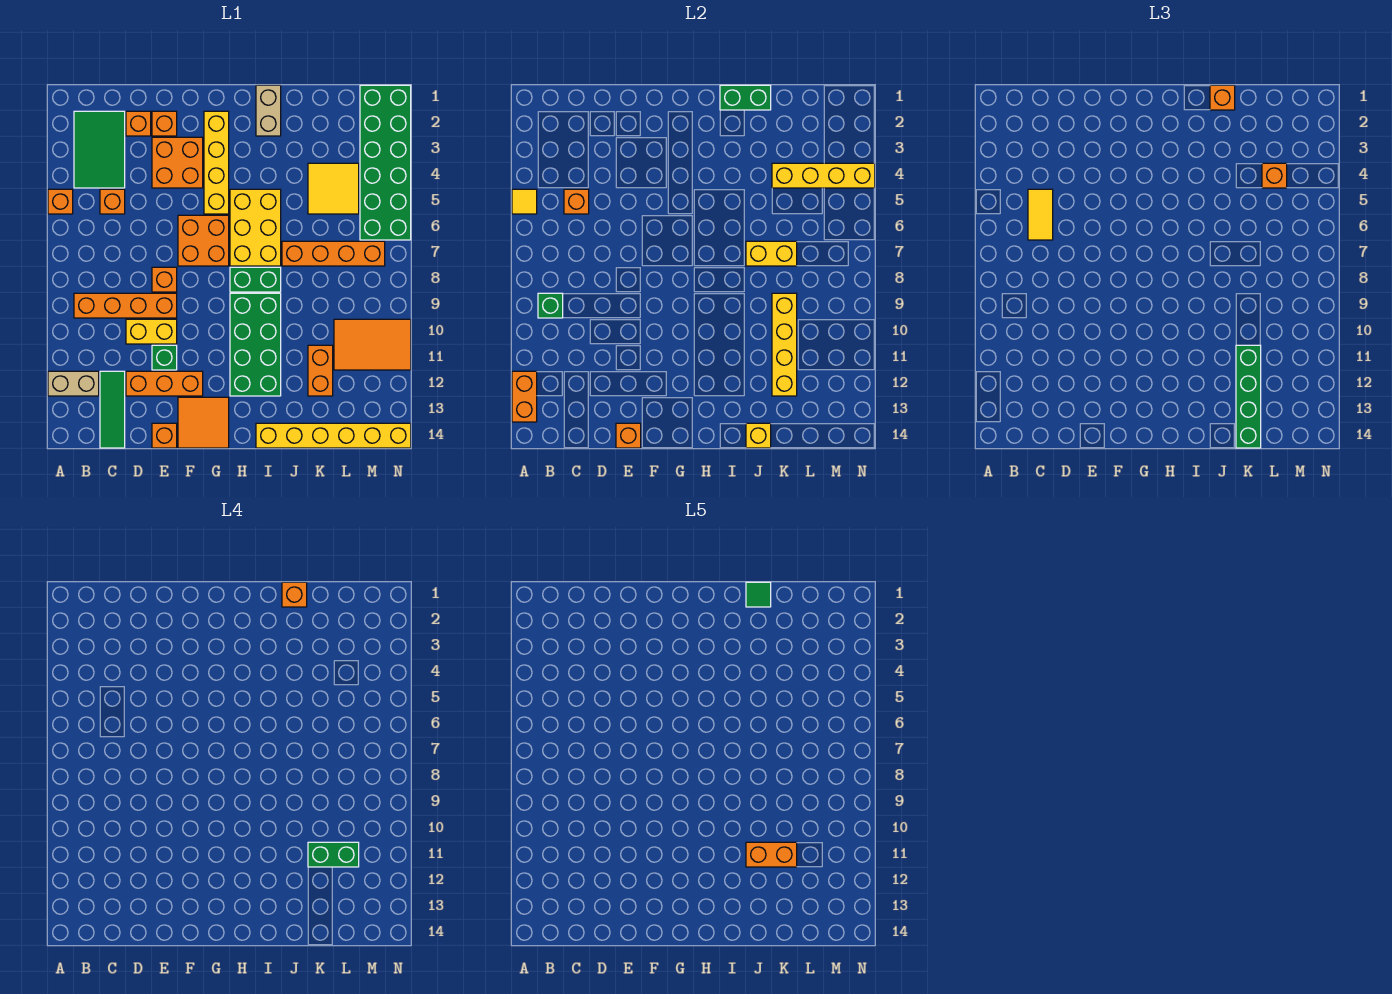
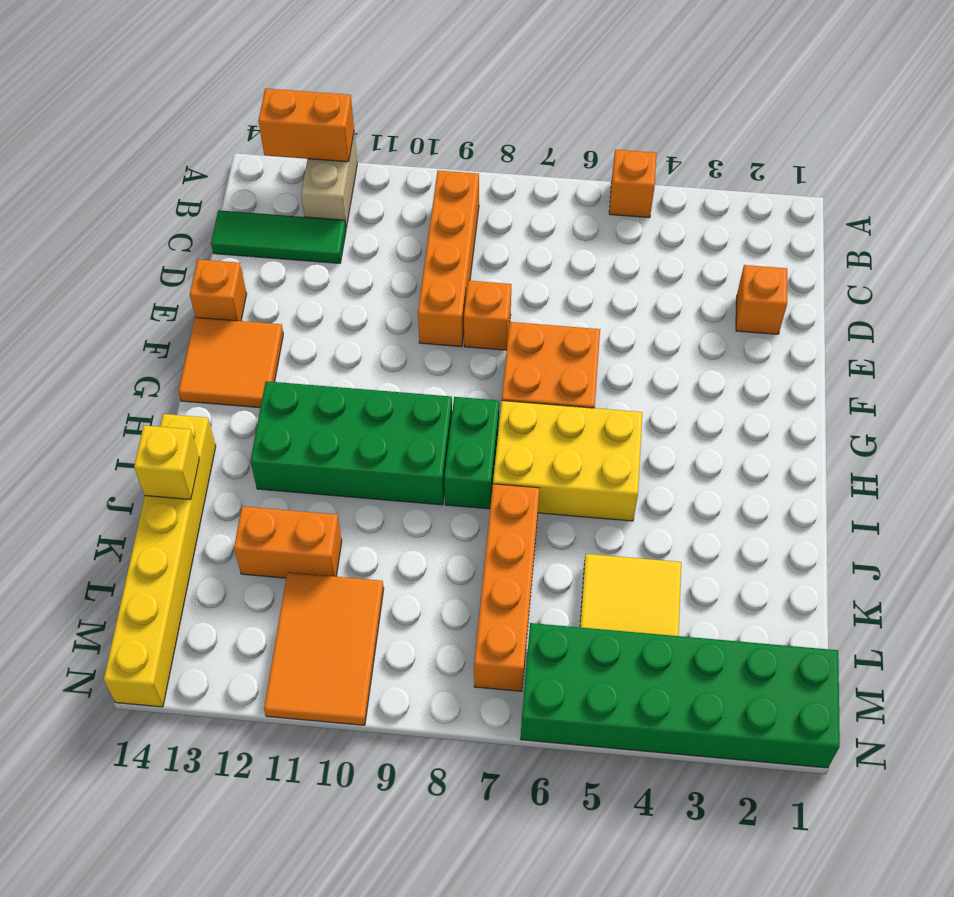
none -> green tile B2:C4 level 1
none -> orange brick C5 level 1
none -> yellow brick D10:E10 level 1
none -> orange brick D12:F12 level 1

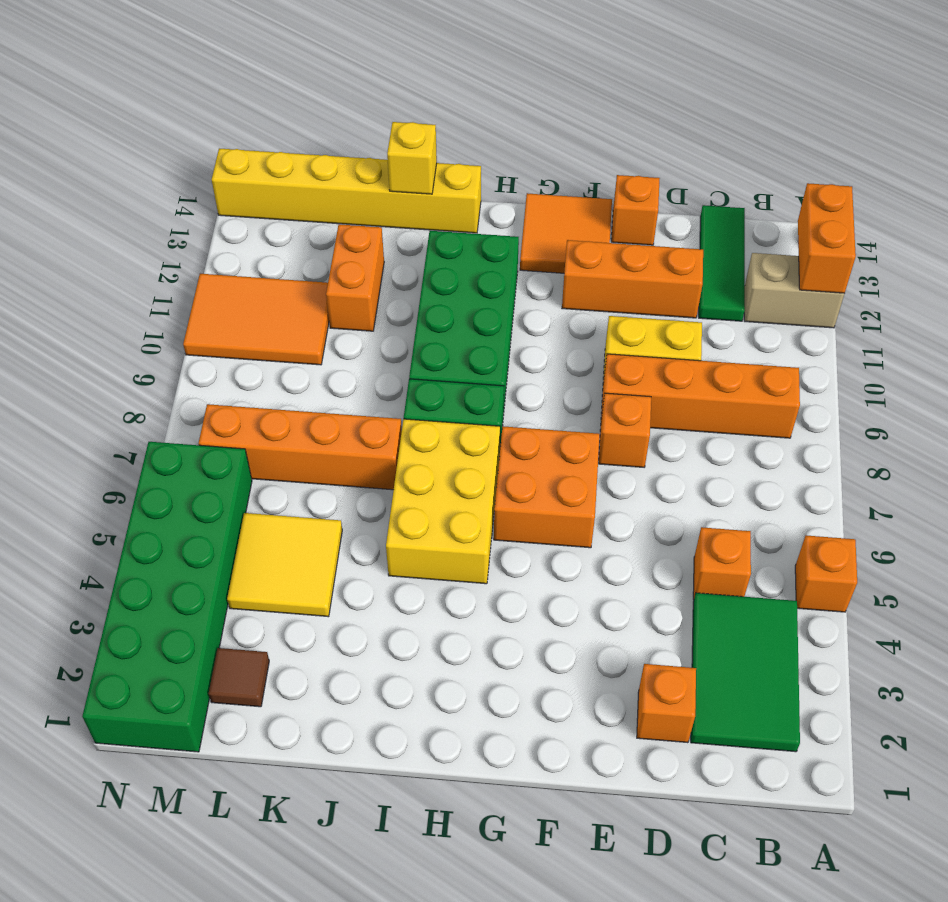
brown tile L2 level 1 -> none
none -> orange brick E2 level 1
none -> orange brick E3:F4 level 1
none -> green brick E11 level 1
none -> yellow brick G2:G5 level 1

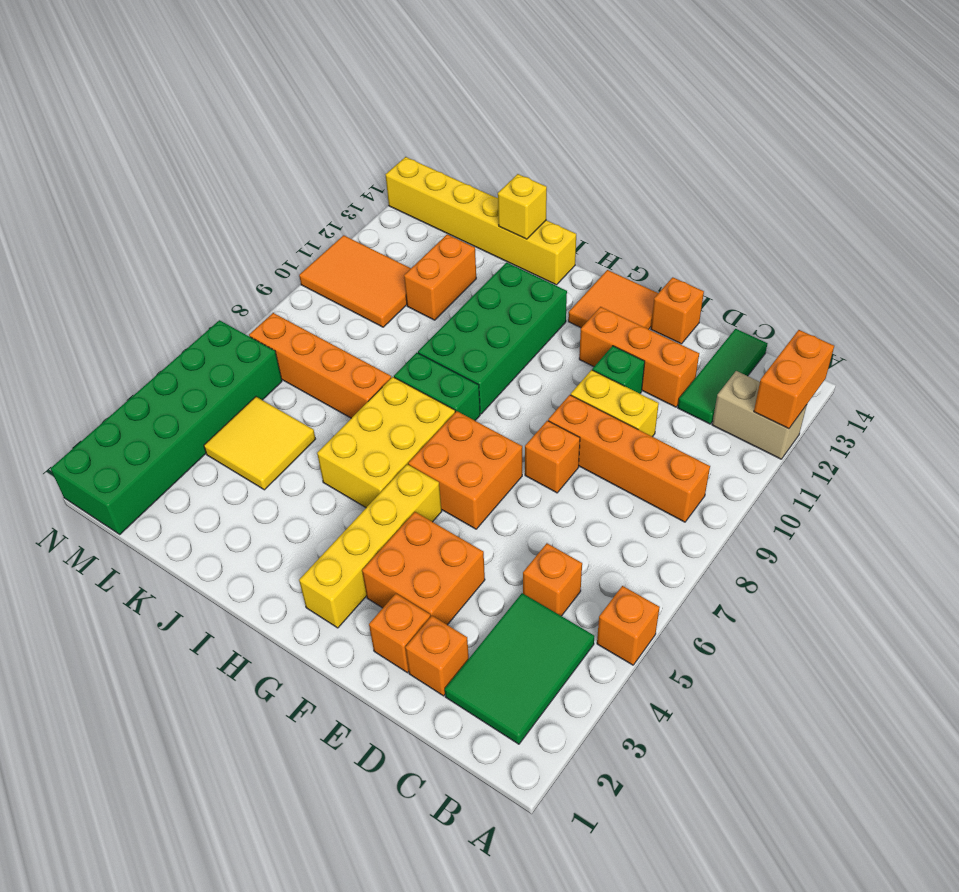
none -> tan brick I1:I2 level 1
none -> yellow tile A5 level 2
none -> green brick B9 level 2
none -> orange brick C5 level 2

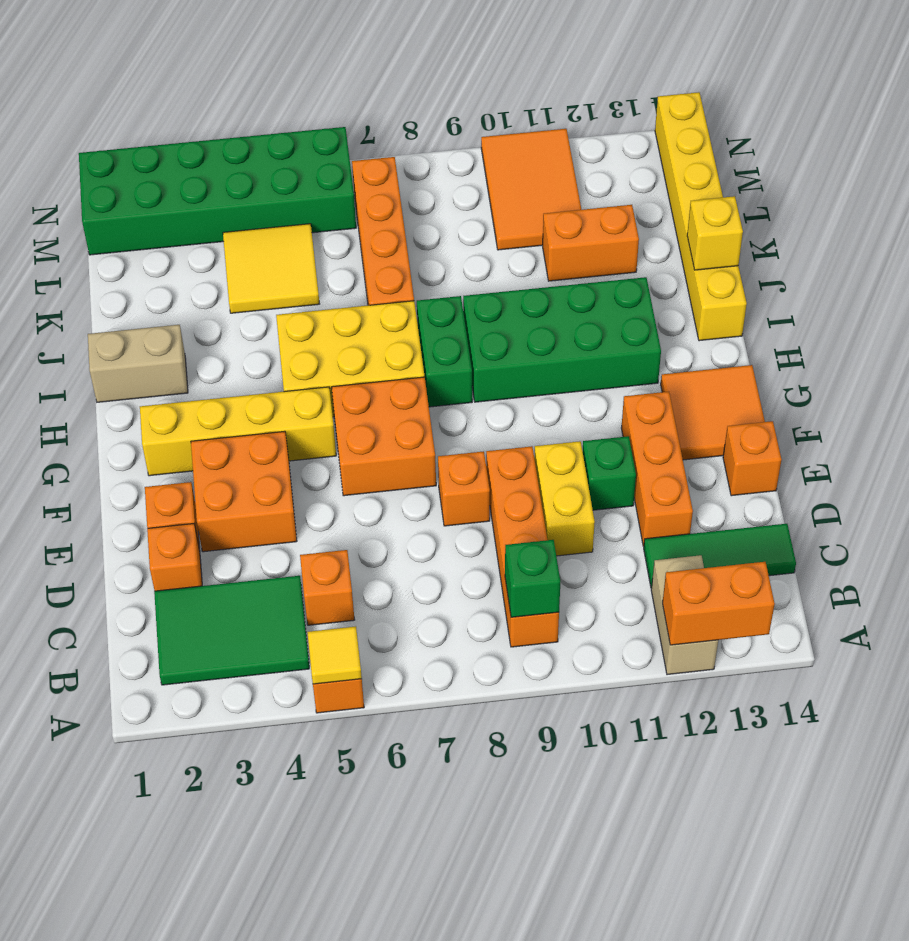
none -> orange brick C5 level 2
none -> orange brick E14 level 2
none -> green brick I1:J1 level 2
none -> yellow brick J7:K7 level 2

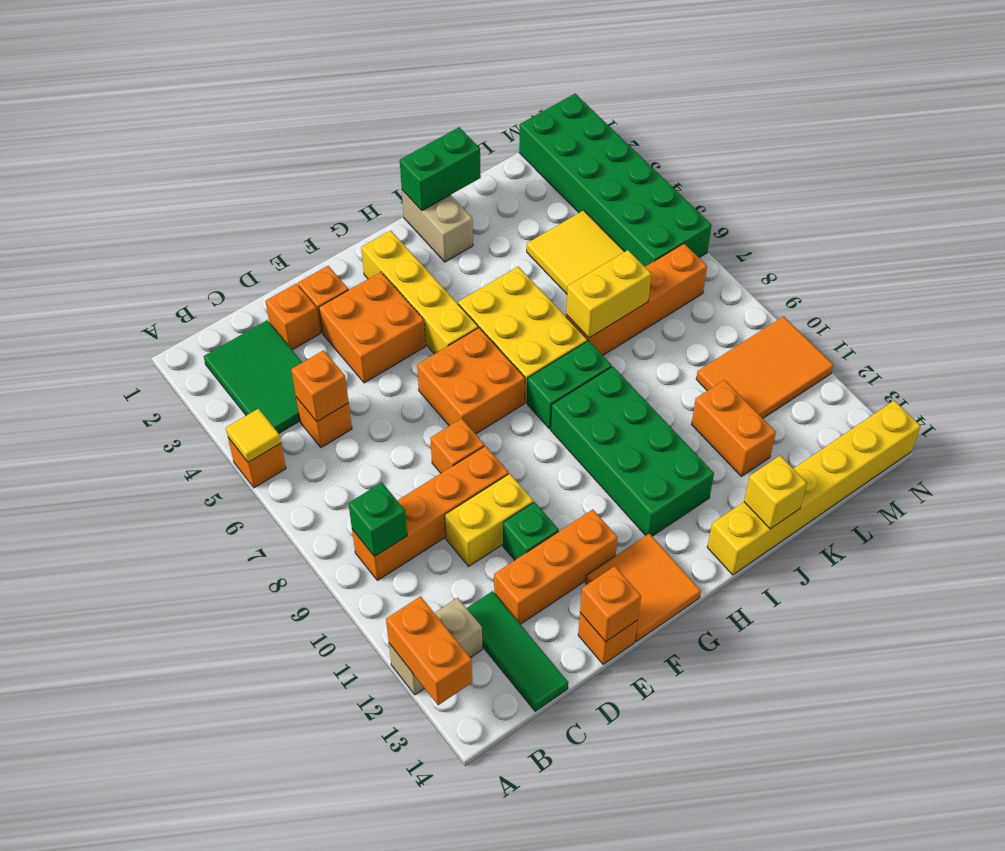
none -> yellow brick K4:N4 level 2
none -> yellow brick K9:K12 level 2
none -> yellow tile C5:C6 level 3
none -> orange brick J1 level 3

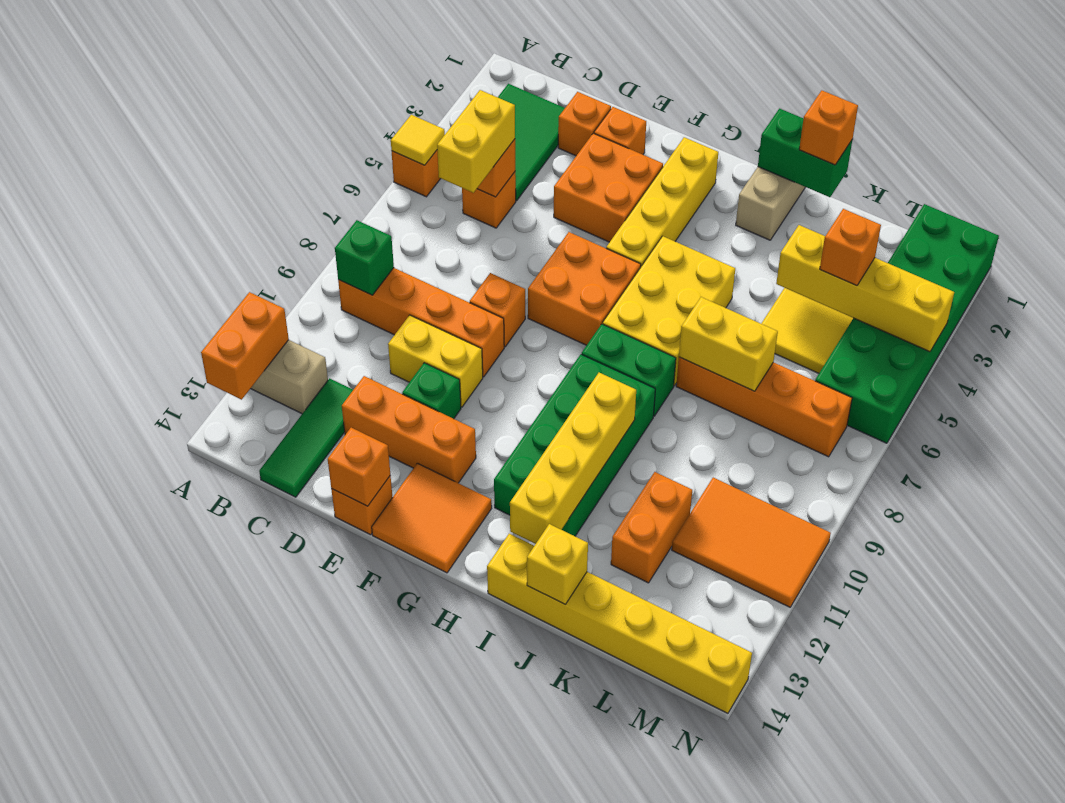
yellow brick C5:C6 level 3 -> yellow tile C5:C6 level 3
yellow brick I10:I13 level 2 -> yellow brick K9:K12 level 2
none -> green brick K11:K14 level 3
none -> orange brick J1 level 4
none -> green brick K11:L11 level 4
none -> green tile J1 level 5

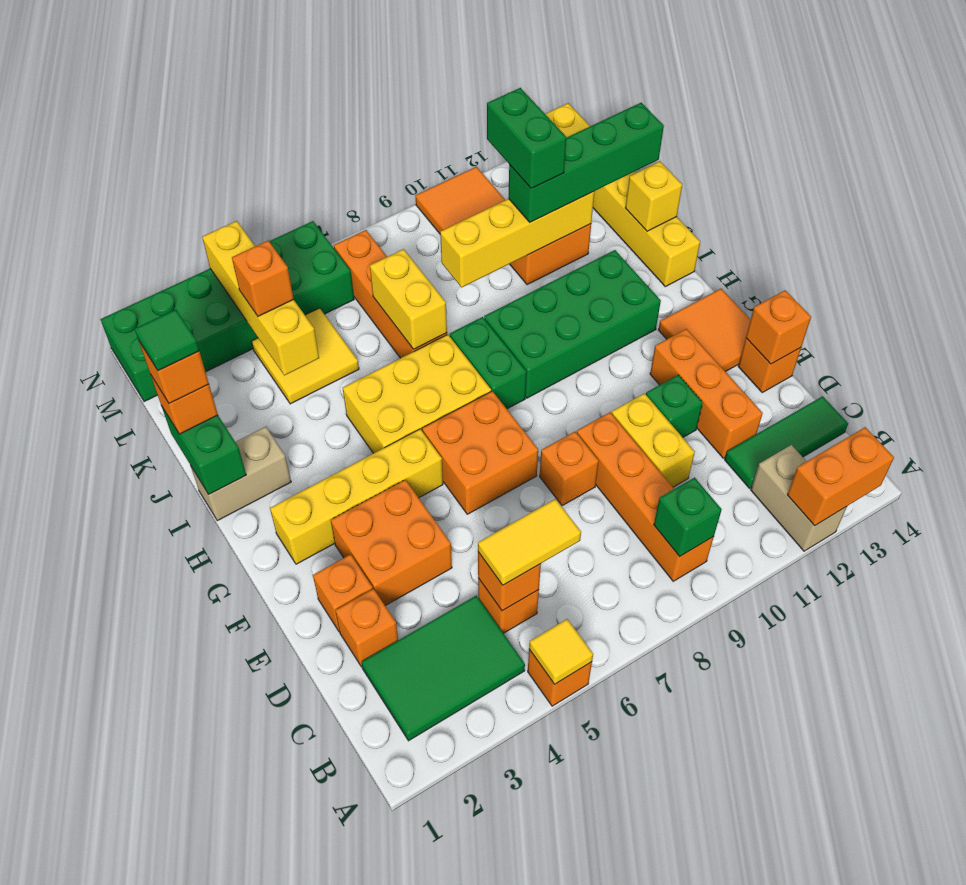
none -> orange brick J11:K11 level 5

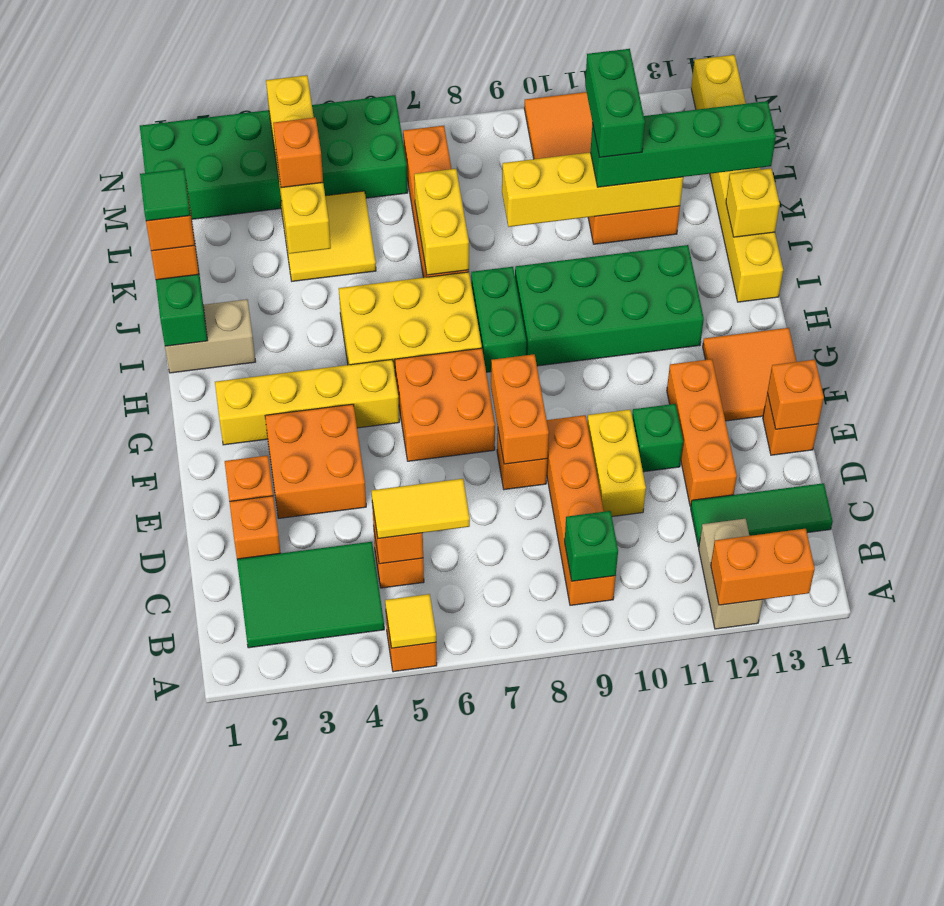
orange brick E8:F8 level 2 -> orange brick J11:K11 level 5

